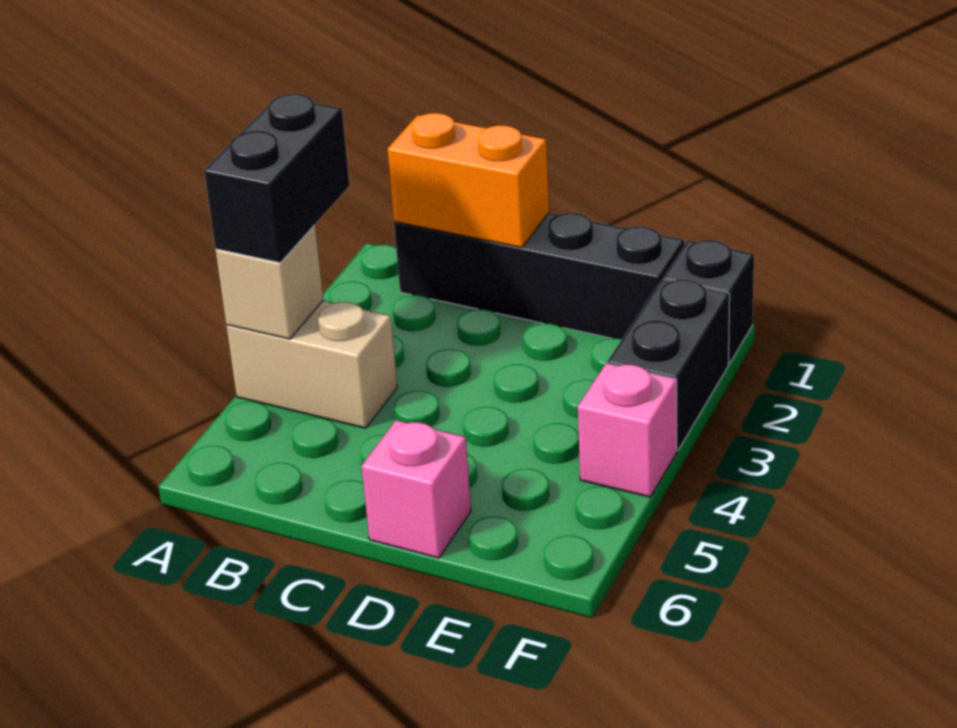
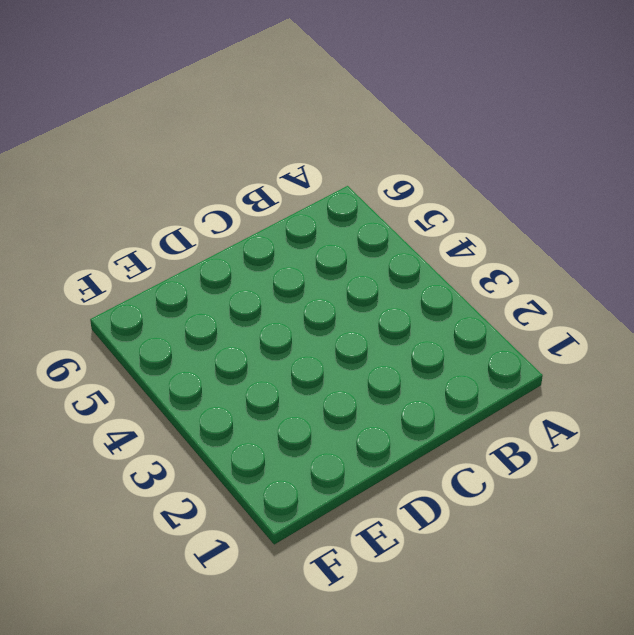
none -> tan brick A4:B4 level 1
none -> black brick B1:E1 level 1

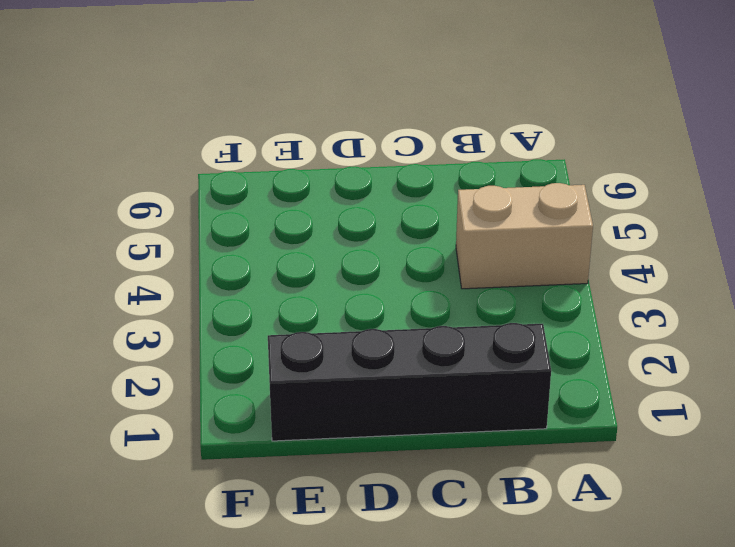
none -> pink brick D6 level 1
none -> black brick F1 level 1

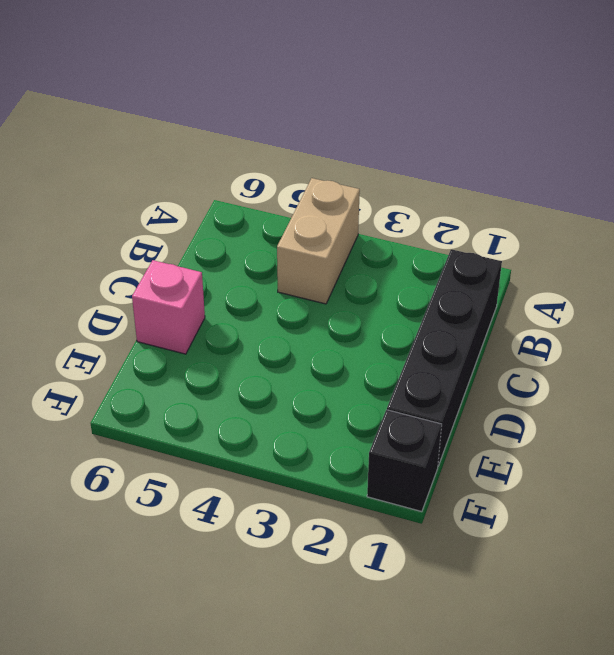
none -> black brick F2:F3 level 1
none -> pink brick F4 level 1

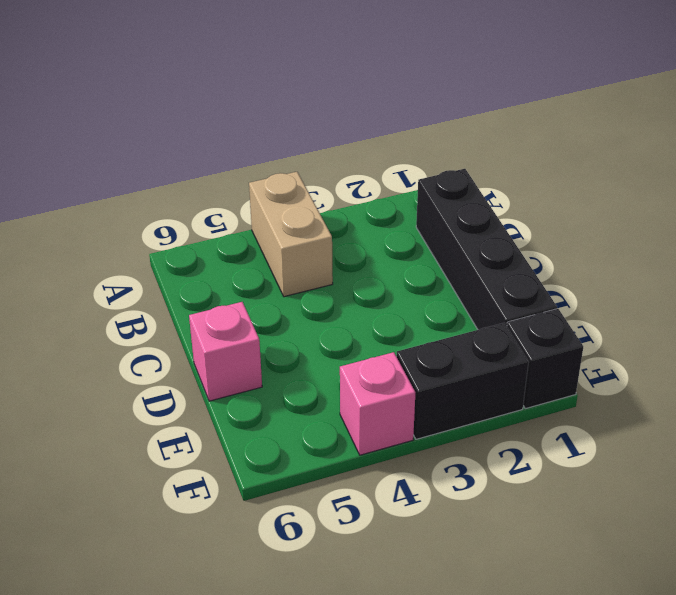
none -> tan brick A4 level 2
none -> orange brick B1:C1 level 2

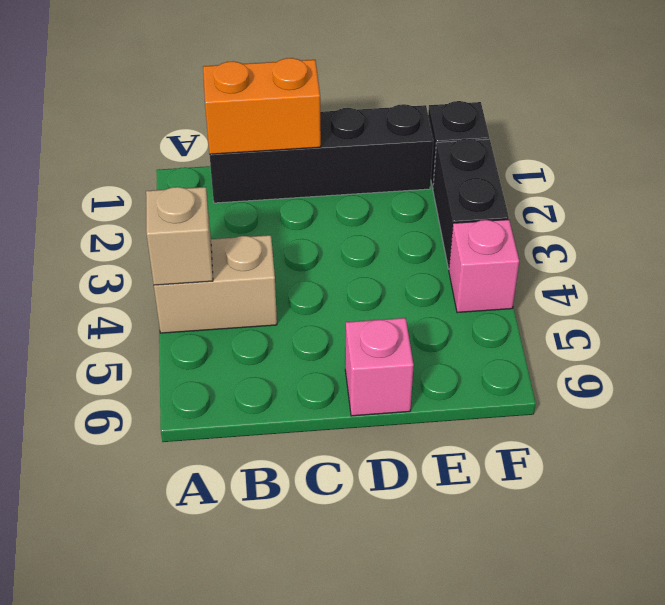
none -> black brick A3:A4 level 3

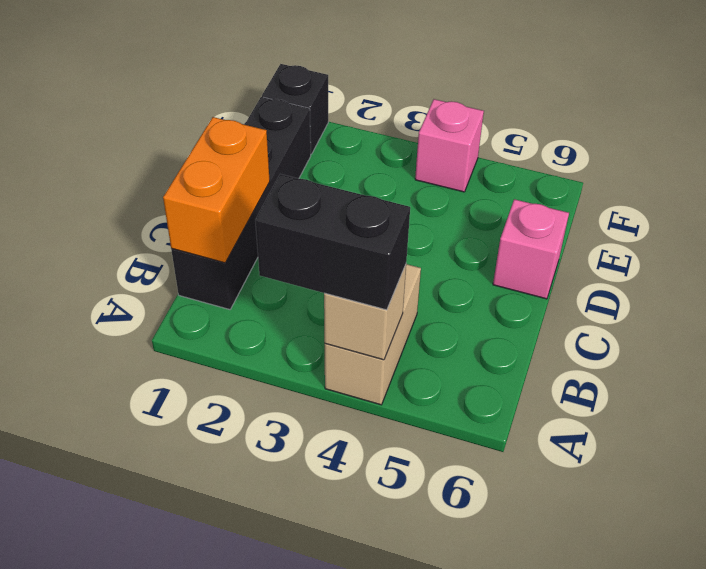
none -> black brick F2:F3 level 1

